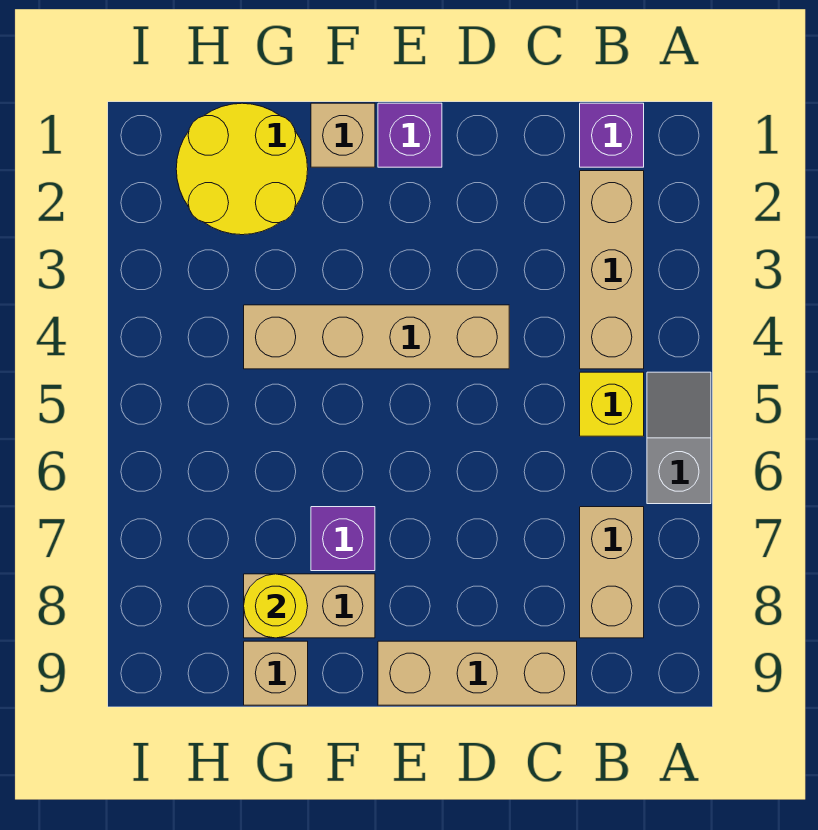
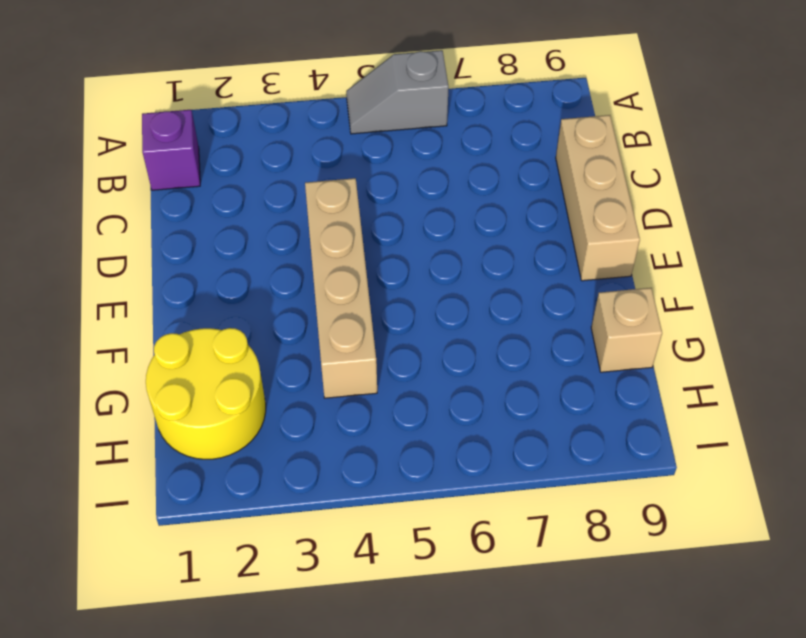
none -> tan brick B2:B4 level 1
none -> yellow brick B5 level 1
none -> tan brick B7:B8 level 1

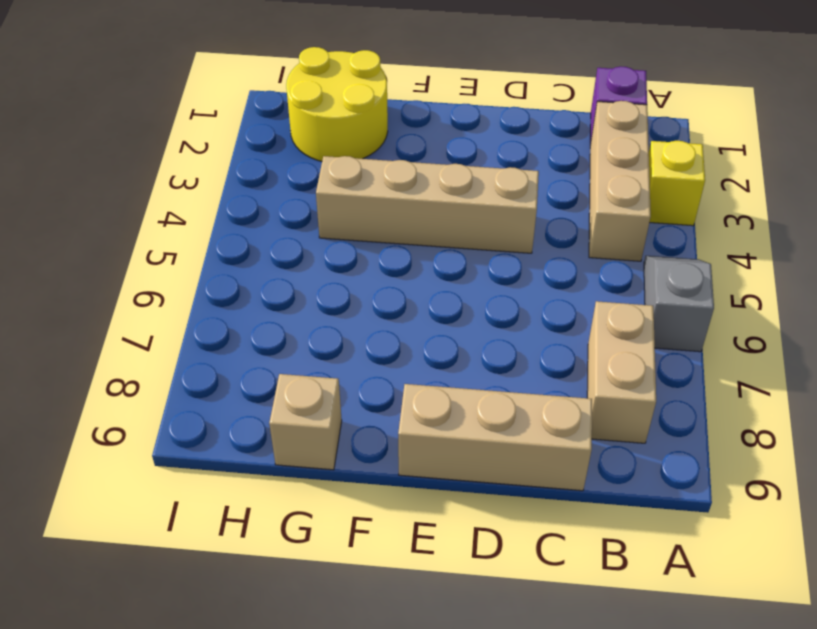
yellow brick A3 level 1 -> yellow brick B5 level 1
none -> purple brick E1 level 1
none -> tan brick F1 level 1
none -> purple brick F7 level 1

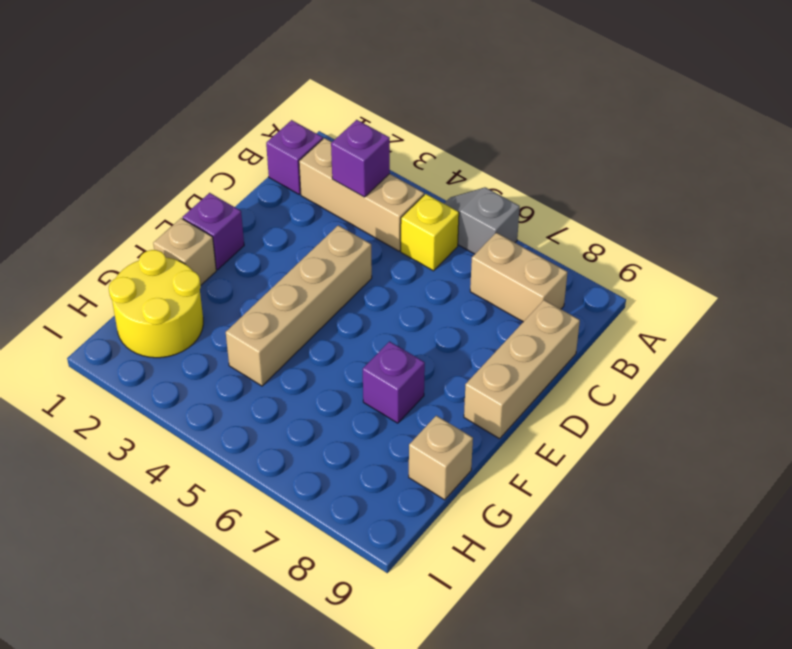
purple brick B3 level 2 -> none
none -> tan brick F8:G8 level 1
none -> yellow round brick G8 level 2

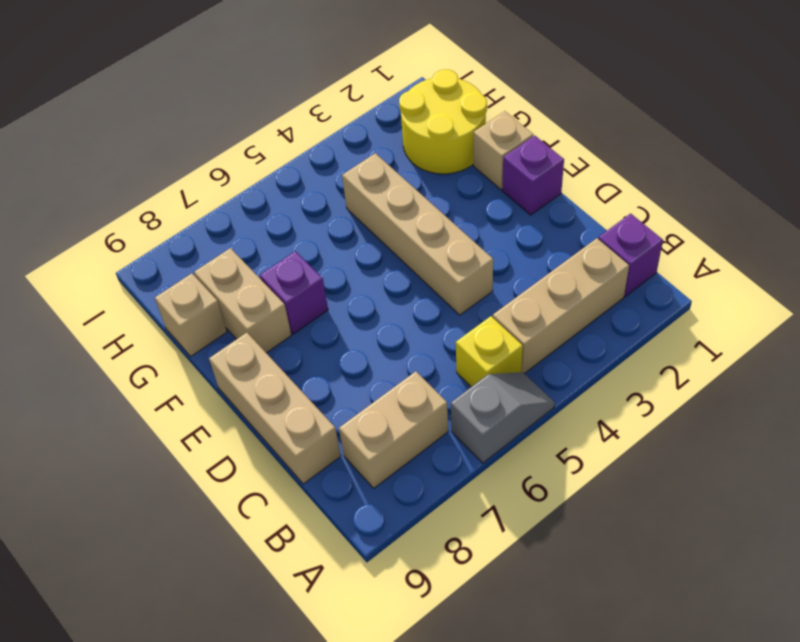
none -> yellow round brick G8 level 2

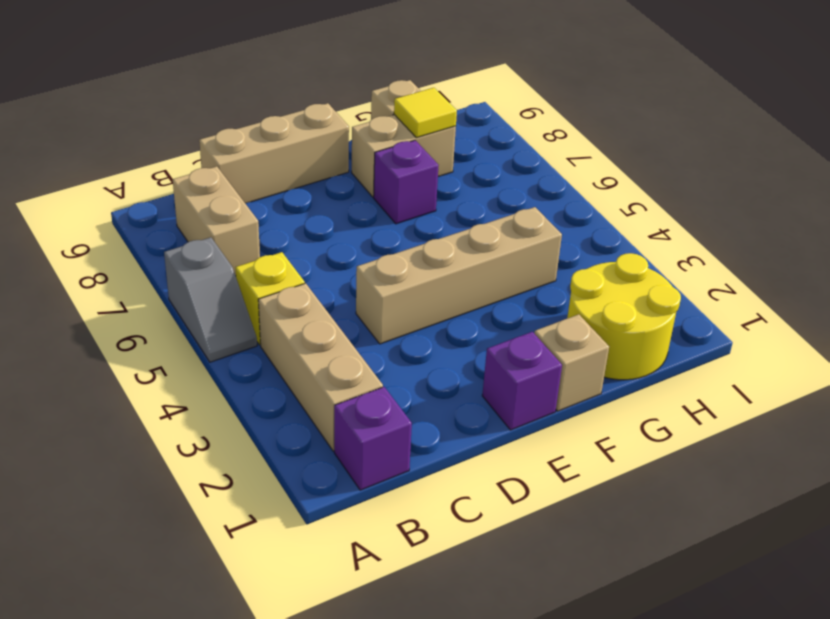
yellow tile G8 level 2 -> yellow round brick G8 level 2

